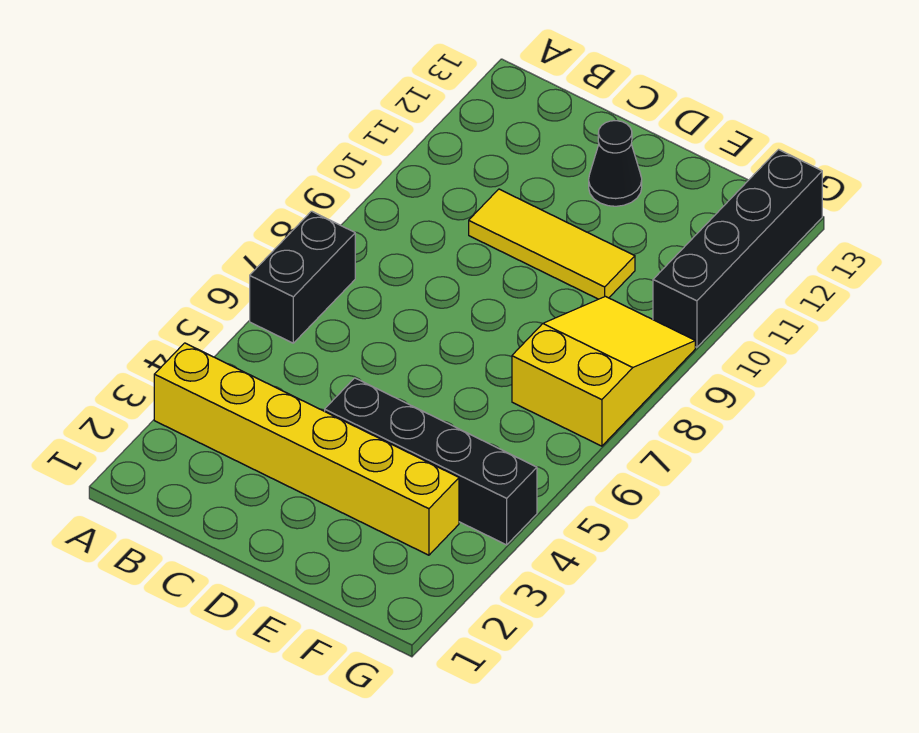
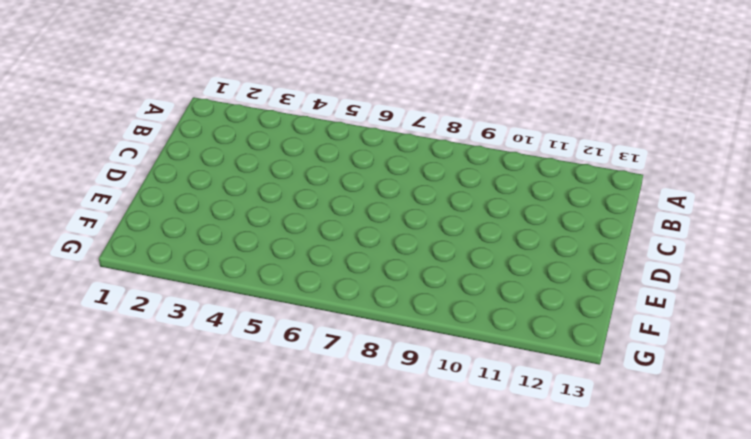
none -> yellow brick A3:F3 level 1
none -> black brick A6:A7 level 1

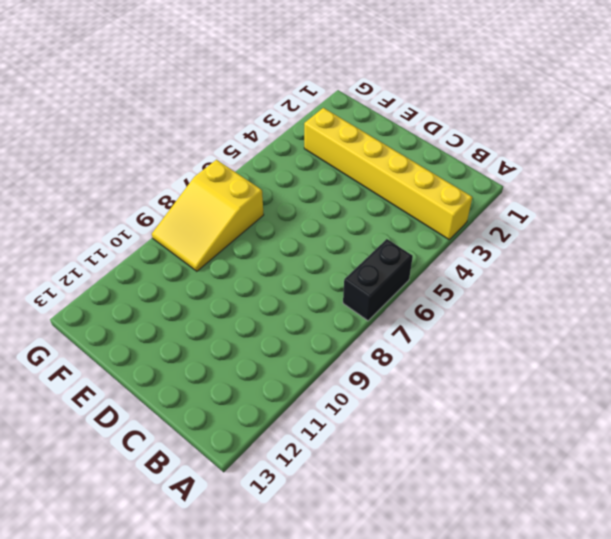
none -> yellow tile C10:E10 level 1
none -> black brick D4:G4 level 1

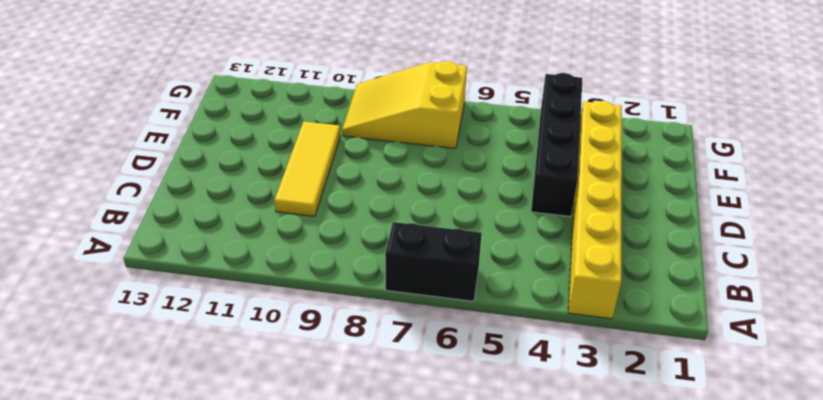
none -> black cone D12 level 1
none -> black brick G10:G13 level 1

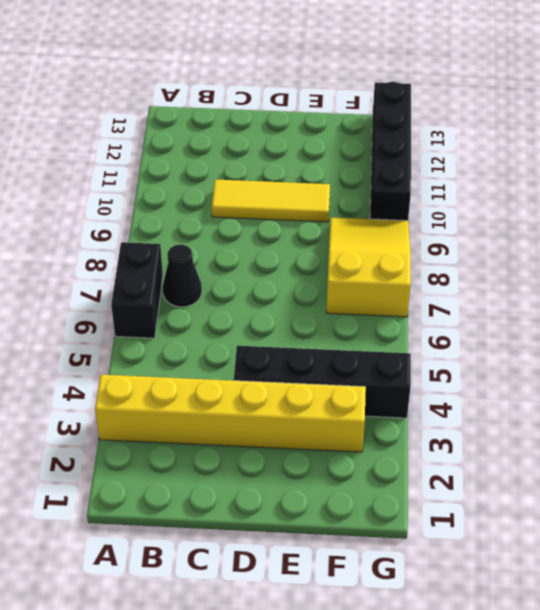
black cone B7 level 1 -> black cone D12 level 1

